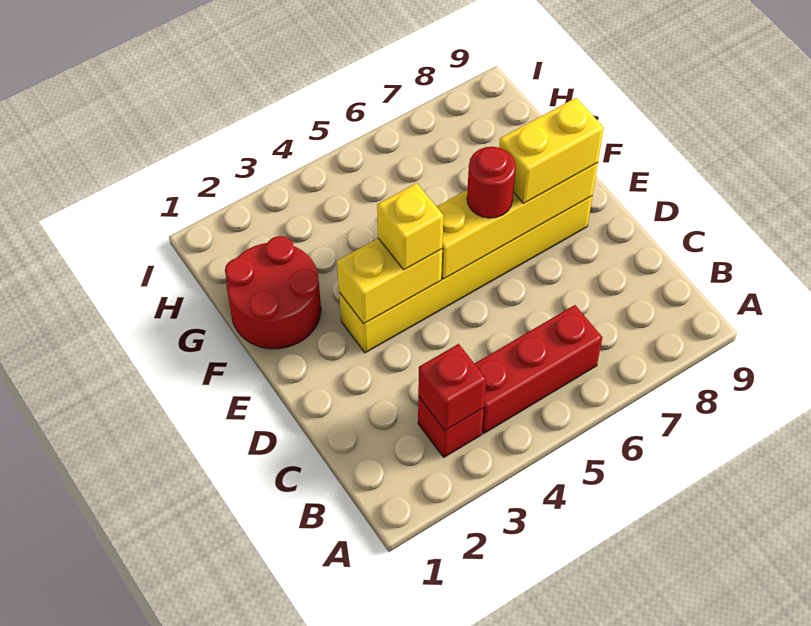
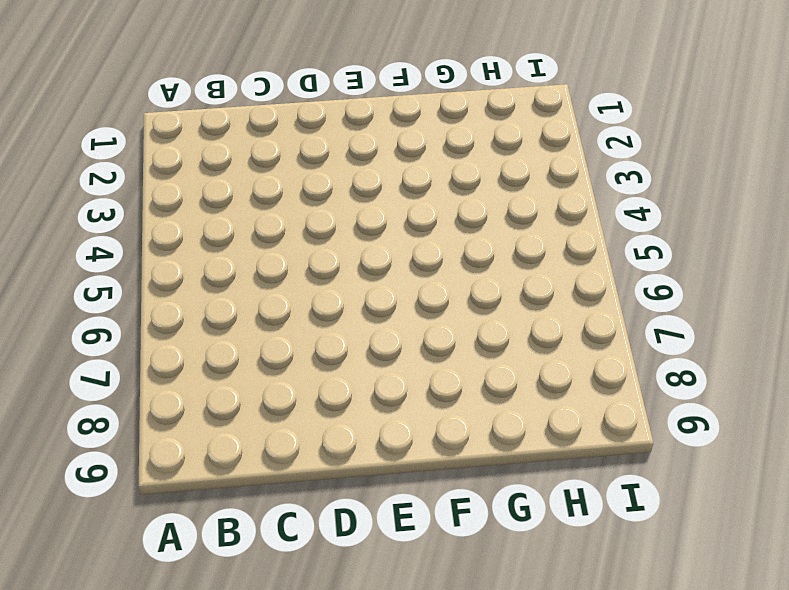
none -> red brick B3 level 1
none -> red brick B4:B6 level 1

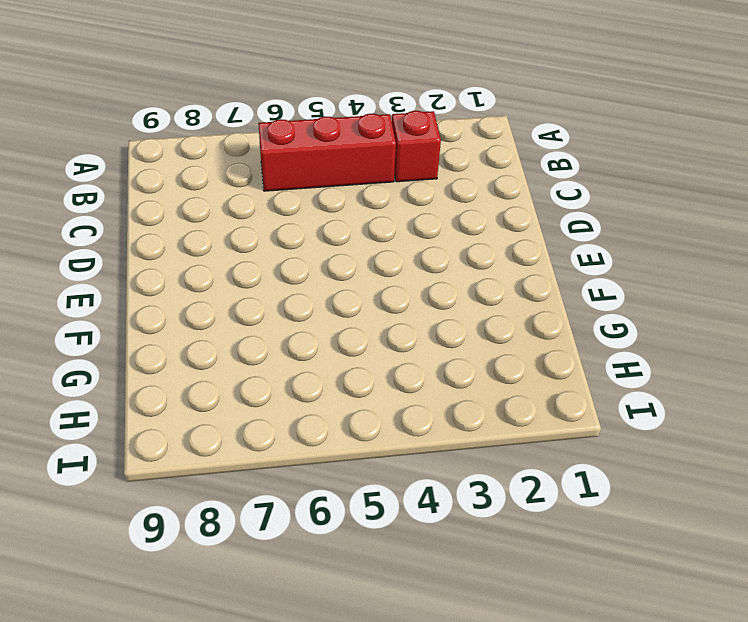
none -> yellow brick E3:E8 level 1
none -> red round brick F1:G2 level 1

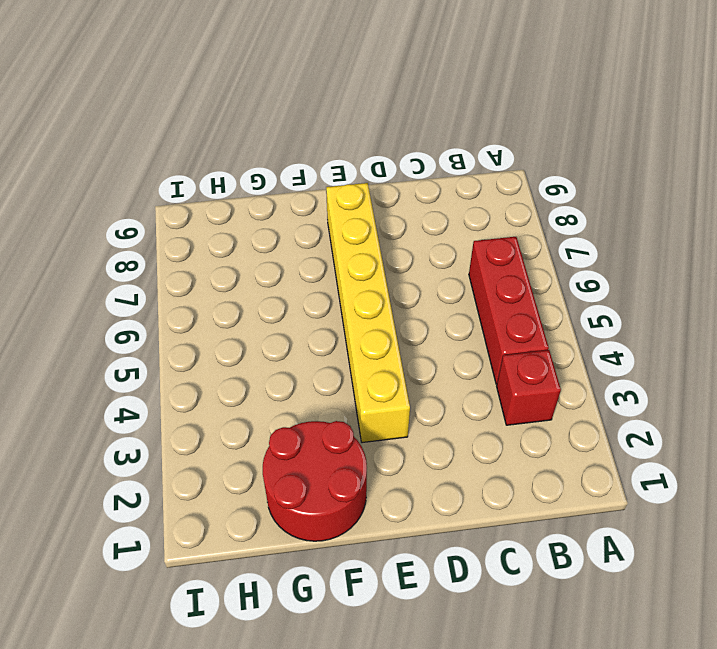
none -> red brick B3 level 2
none -> yellow brick E3:E4 level 2

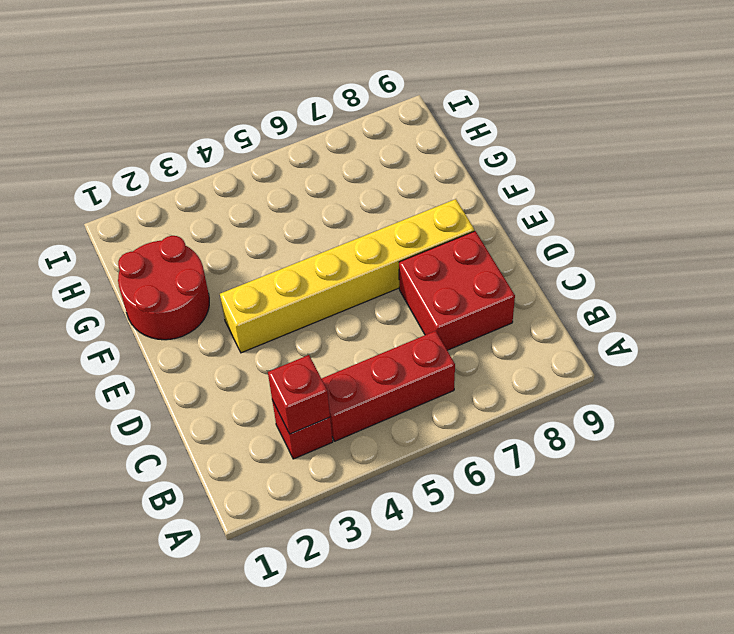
red brick C7:D8 level 1 -> none
none -> yellow brick E3:E4 level 2
none -> yellow brick E5:E8 level 2

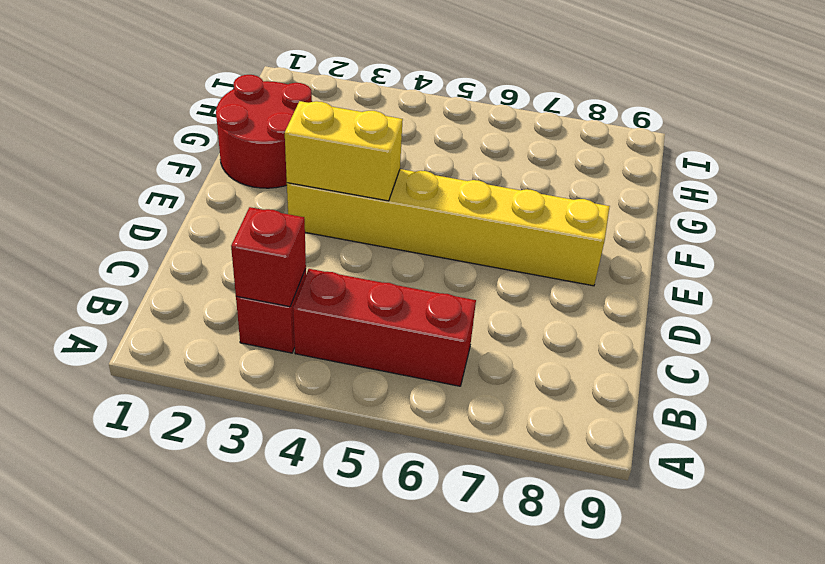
none -> yellow brick E5:E8 level 2
none -> yellow brick E4 level 3

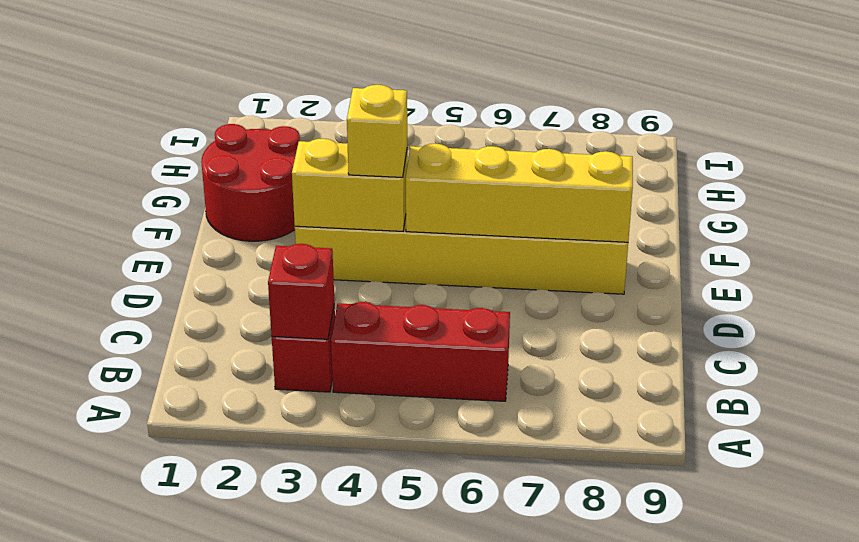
none -> red round brick E6 level 3
none -> yellow brick E7:E8 level 3

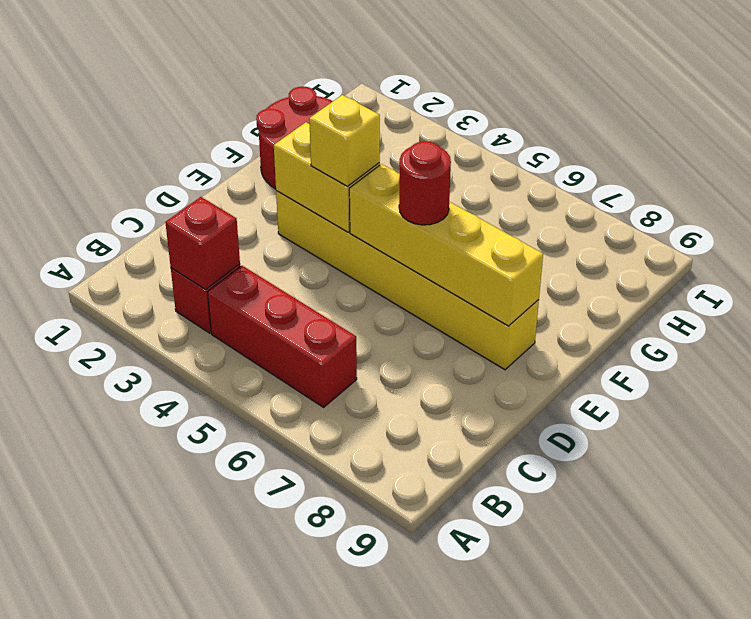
none -> yellow brick E7:E8 level 3

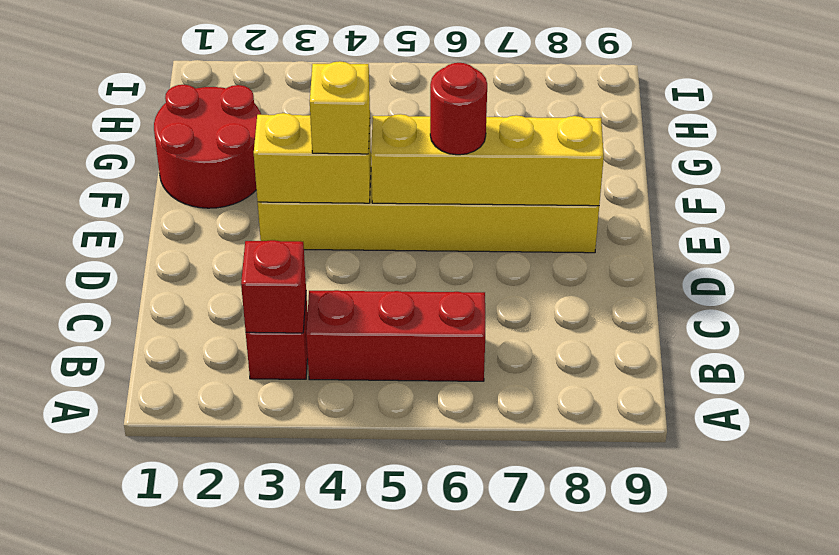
none -> yellow brick E7:E8 level 3

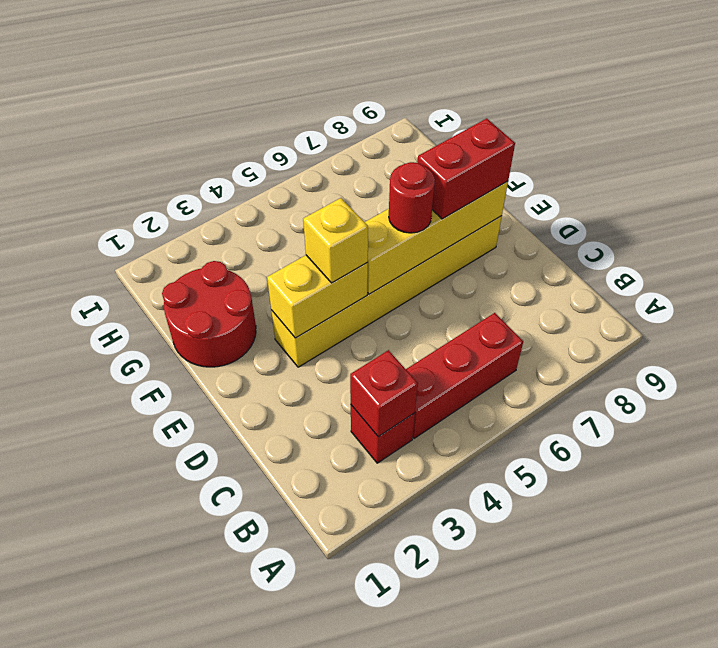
red brick E7:E8 level 3 -> yellow brick E7:E8 level 3

